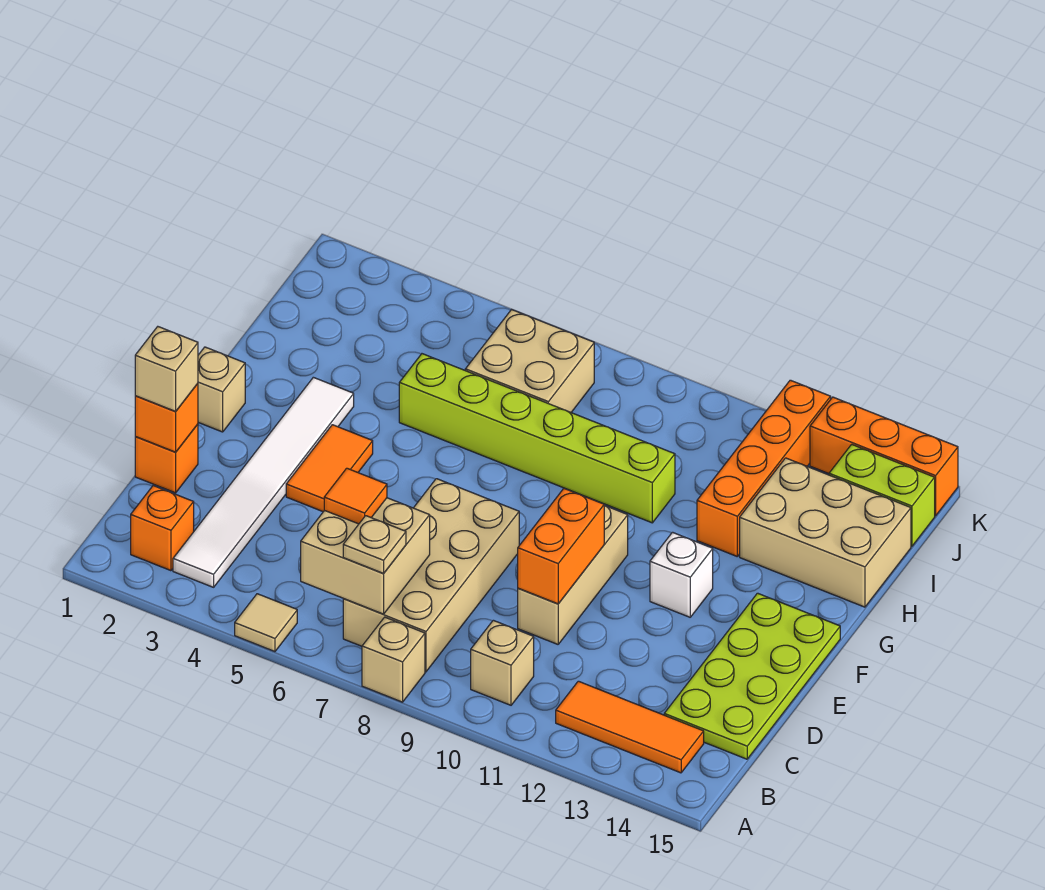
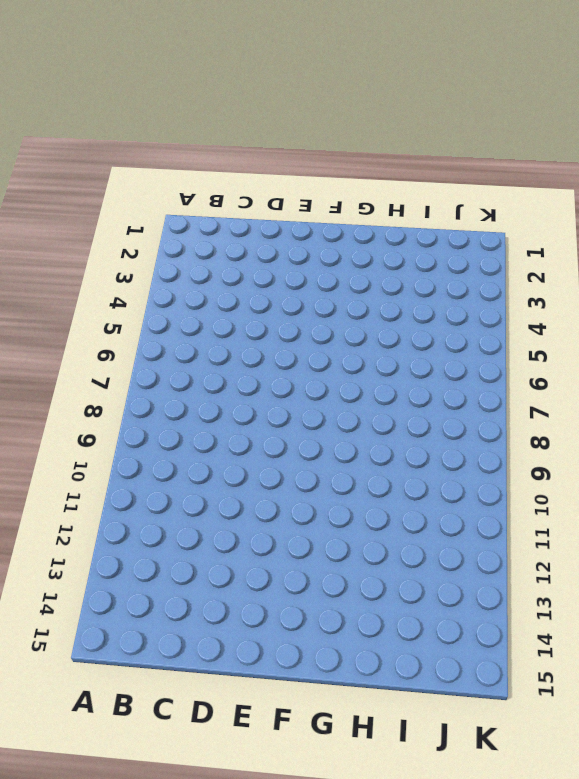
none -> tan tile A5 level 1
none -> tan brick A8 level 1
none -> orange brick B2 level 1

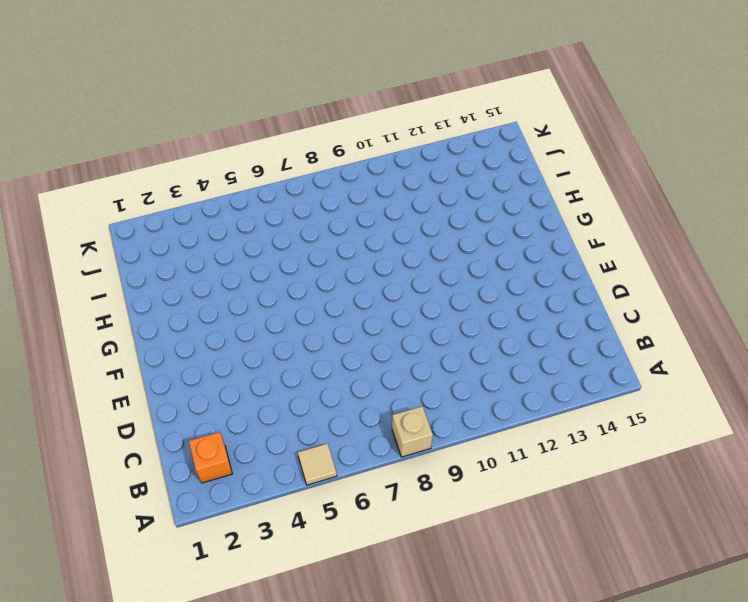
none -> white tile B3:G3 level 1
none -> tan brick B7:E8 level 1
none -> tan brick B10 level 1

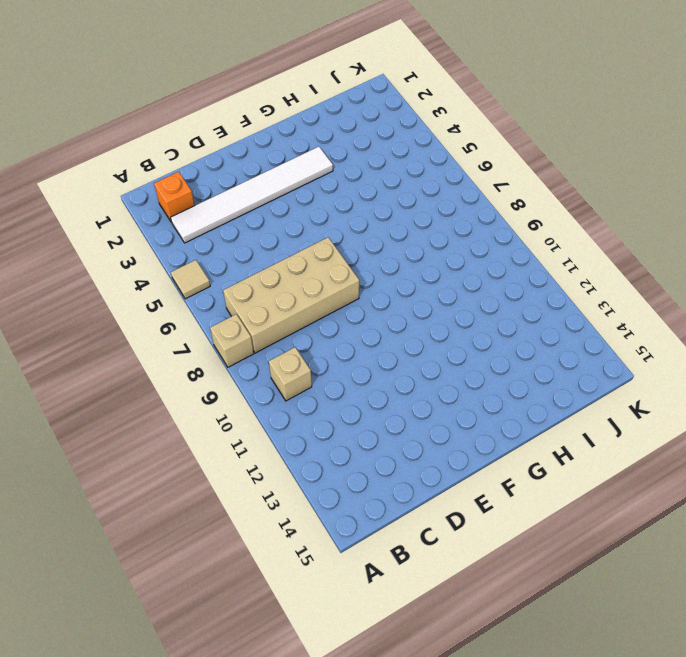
none -> orange tile B12:B14 level 1
none -> lime plate C14:F15 level 1
none -> orange brick D1 level 1

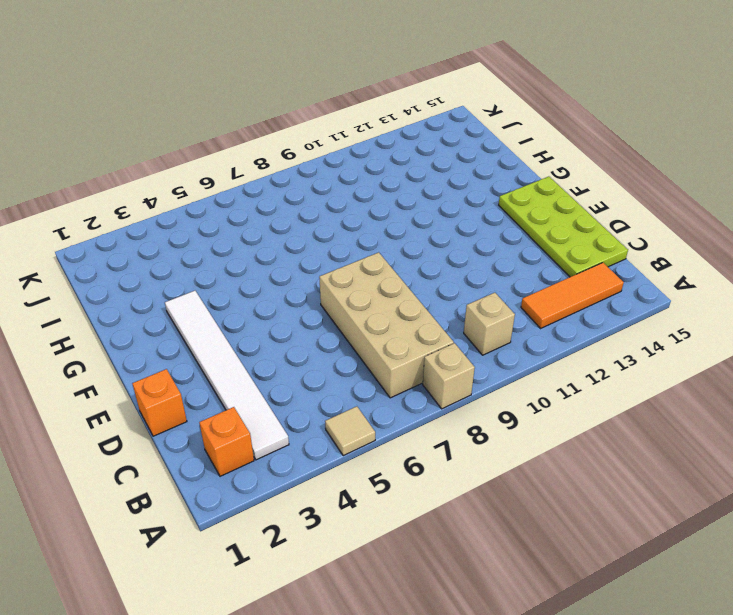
none -> tan brick D10:F10 level 1
none -> orange tile E4:F4 level 1
none -> tan brick F1 level 1

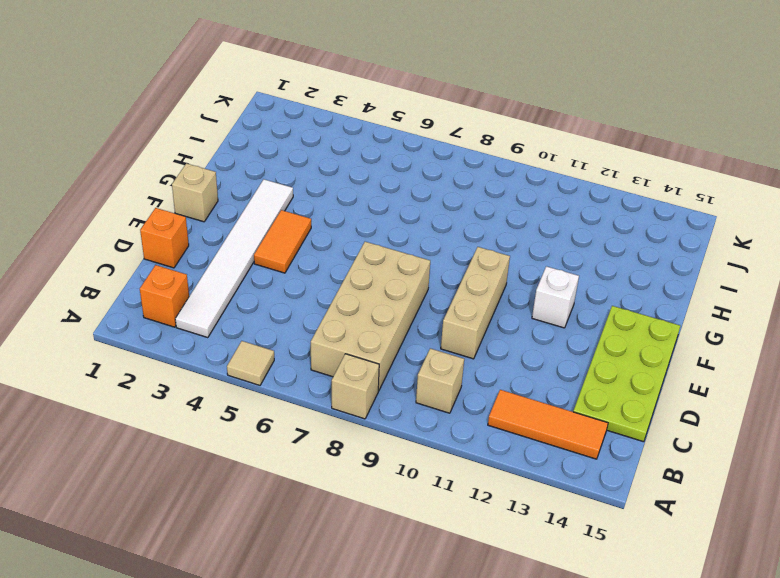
none -> lime brick H5:H10 level 1
none -> orange brick H12:K12 level 1
none -> tan brick H13:I15 level 1

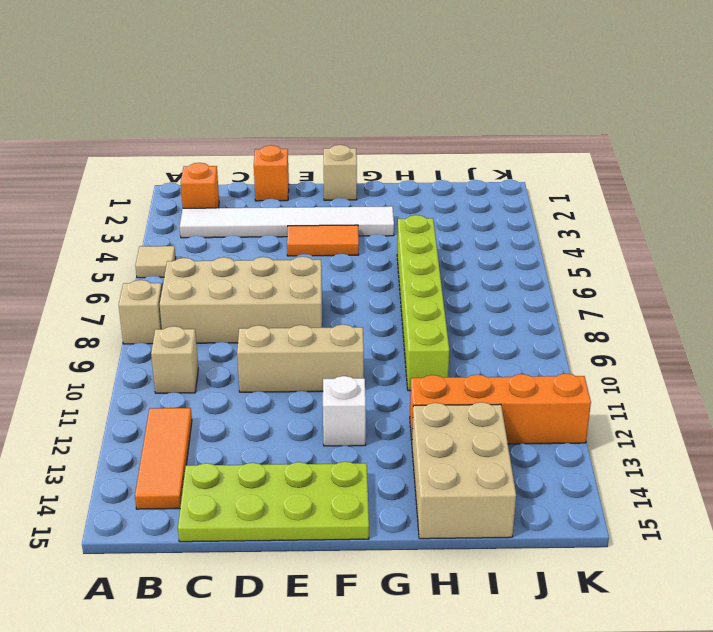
none -> tan brick I6:J7 level 1
none -> lime brick J14:J15 level 1
none -> orange brick K13:K15 level 1

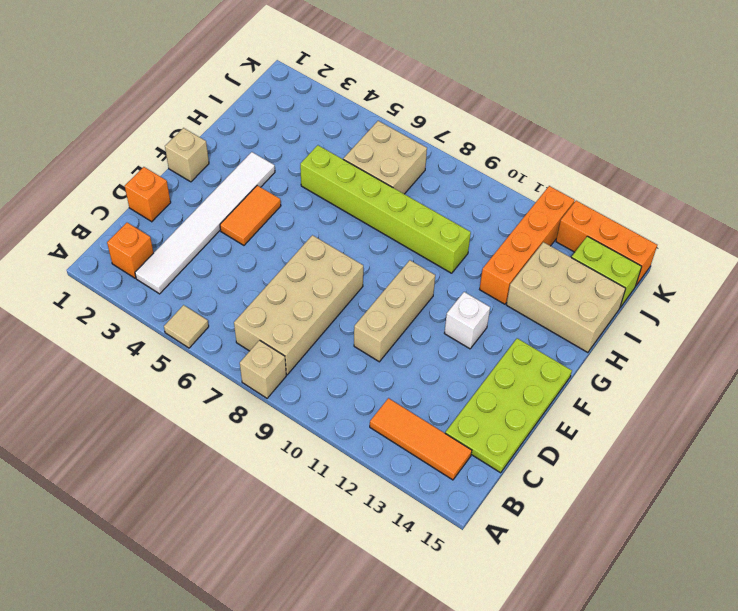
none -> tan brick B10 level 1
none -> tan brick B6:C7 level 2
none -> orange brick D1 level 2

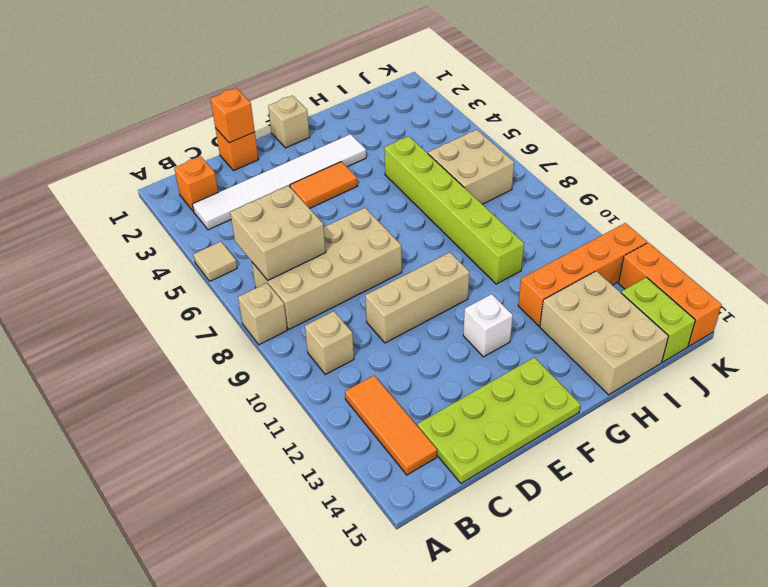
none -> orange brick D10:E10 level 2
none -> tan plate B7 level 3
none -> orange tile C6 level 3

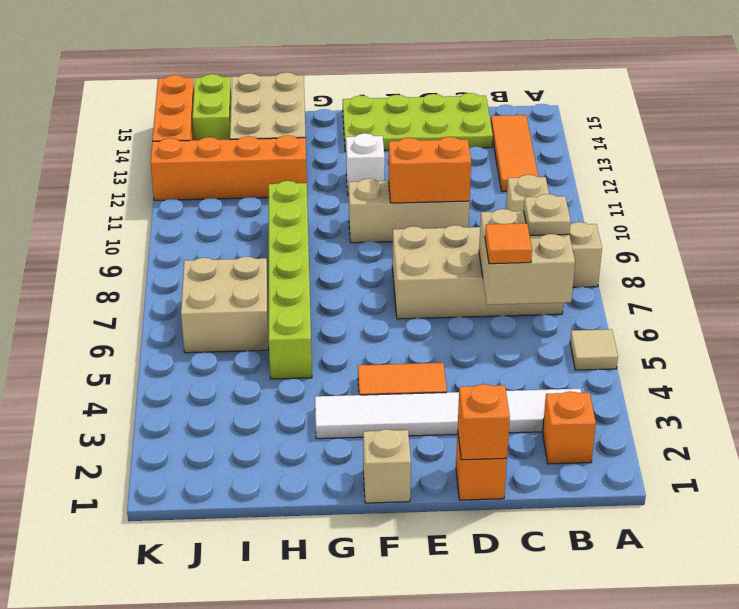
none -> tan brick D1 level 3

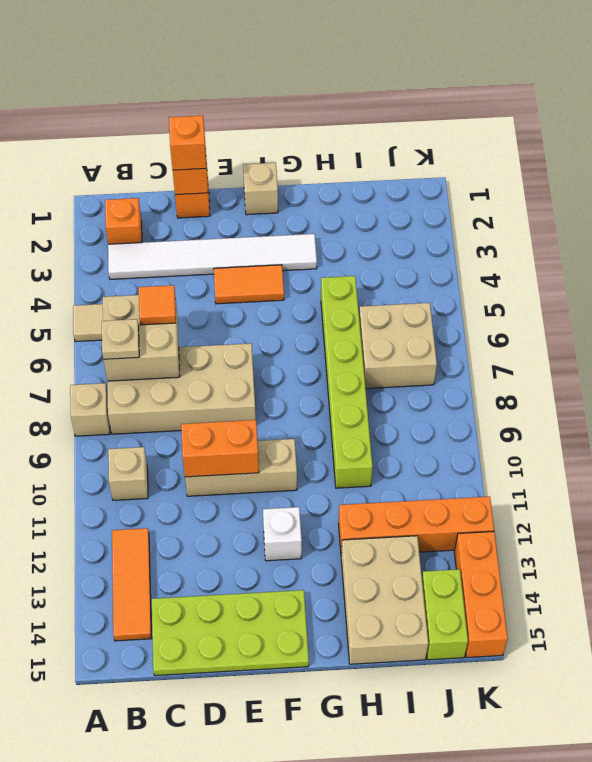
orange brick D1 level 3 -> tan brick D1 level 3

